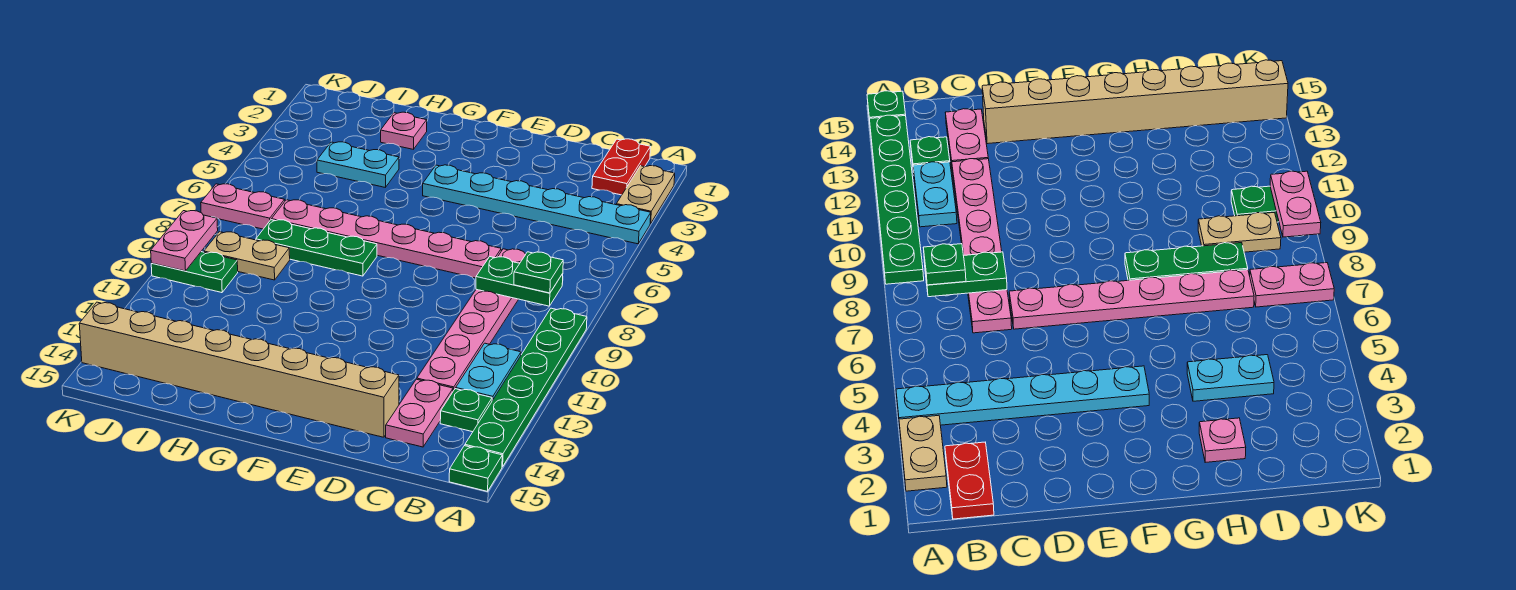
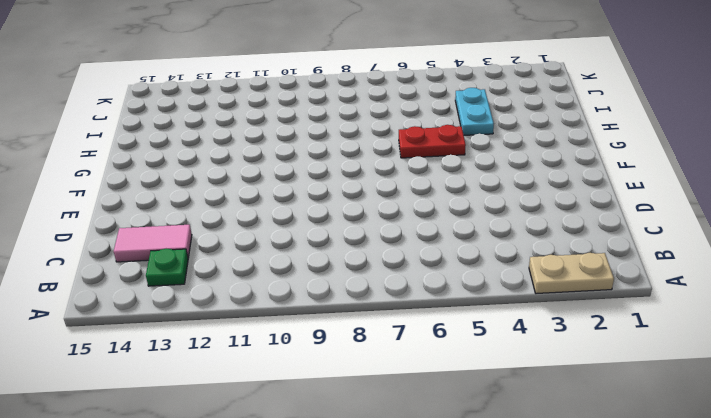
pink tile C13:C14 level 1 -> pink plate C13:C14 level 1
red plate G5:G6 level 1 -> red plate B1:B2 level 1
none -> cyan plate A4:F4 level 1
none -> green plate A9:A14 level 1
none -> green plate A15 level 1

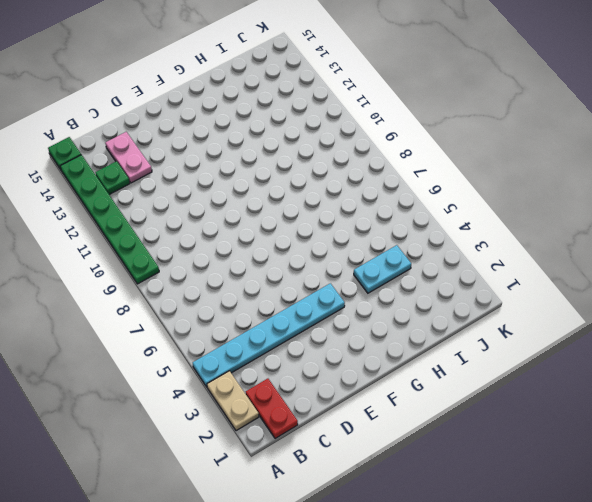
none -> cyan plate B11:B12 level 1
none -> pink plate C7:C12 level 1
none -> pink plate D7:I7 level 1

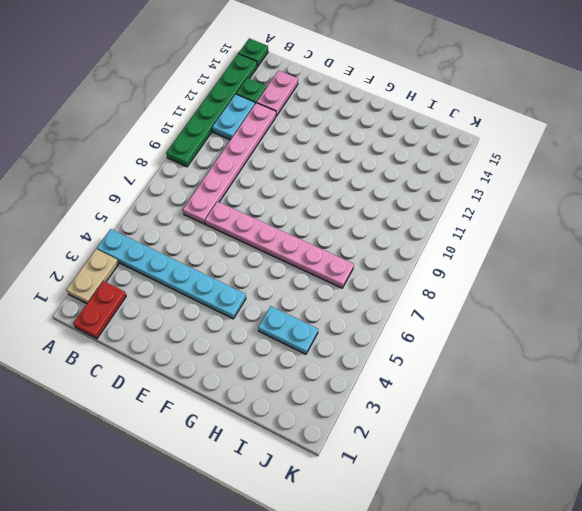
none -> tan brick D14:K14 level 1
none -> green plate G8:I8 level 1
none -> pink plate H2 level 1

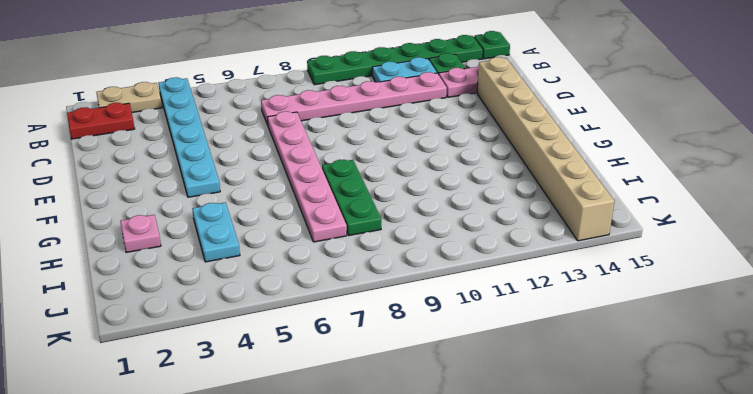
none -> tan plate I9:J9 level 1
none -> pink plate J7:K7 level 1
none -> green plate J10:K10 level 1

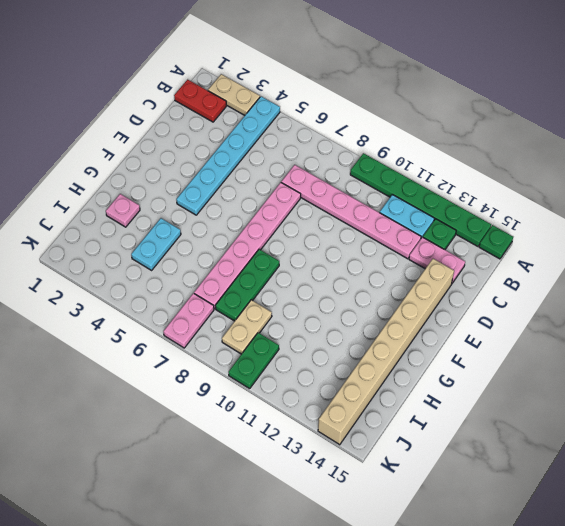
none -> green plate B8:C8 level 2
none -> pink plate K9:K10 level 2
none -> green plate B8 level 3

